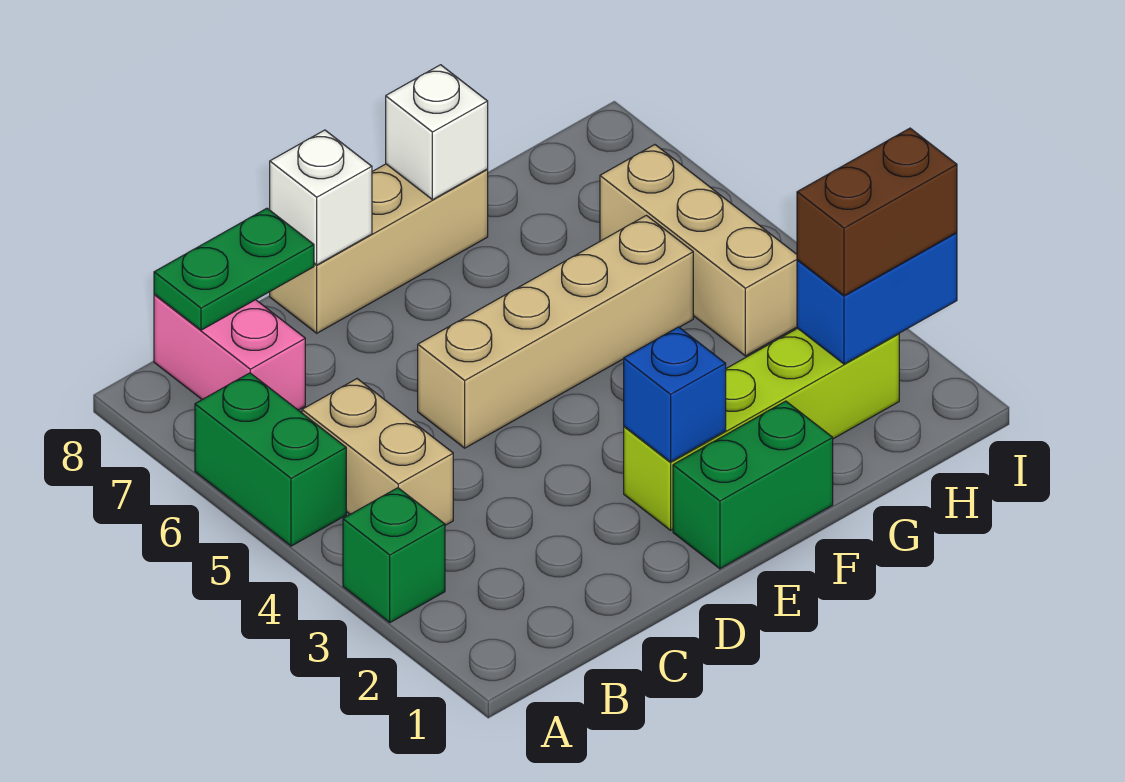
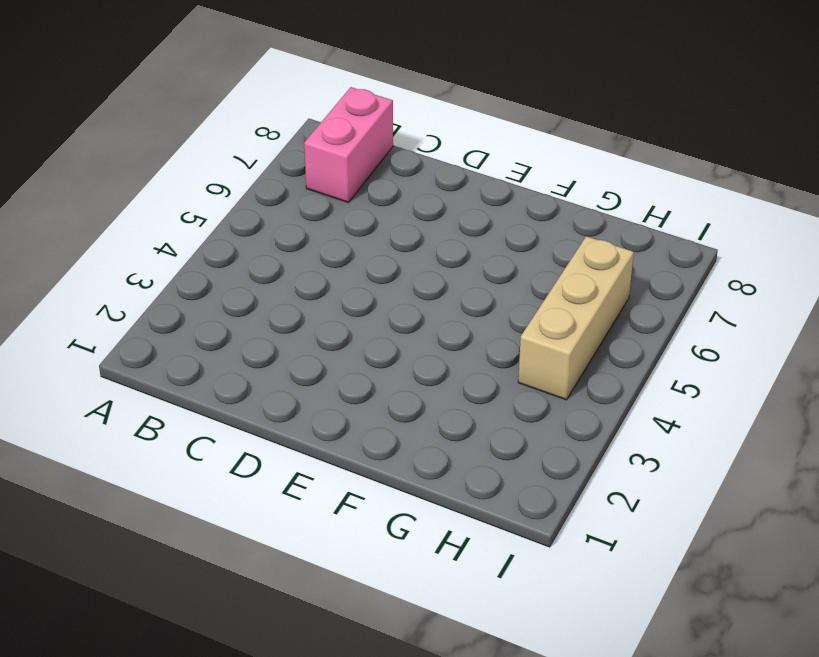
none -> green brick A3 level 1
none -> green brick A5:A6 level 1
none -> tan brick B4:B5 level 1

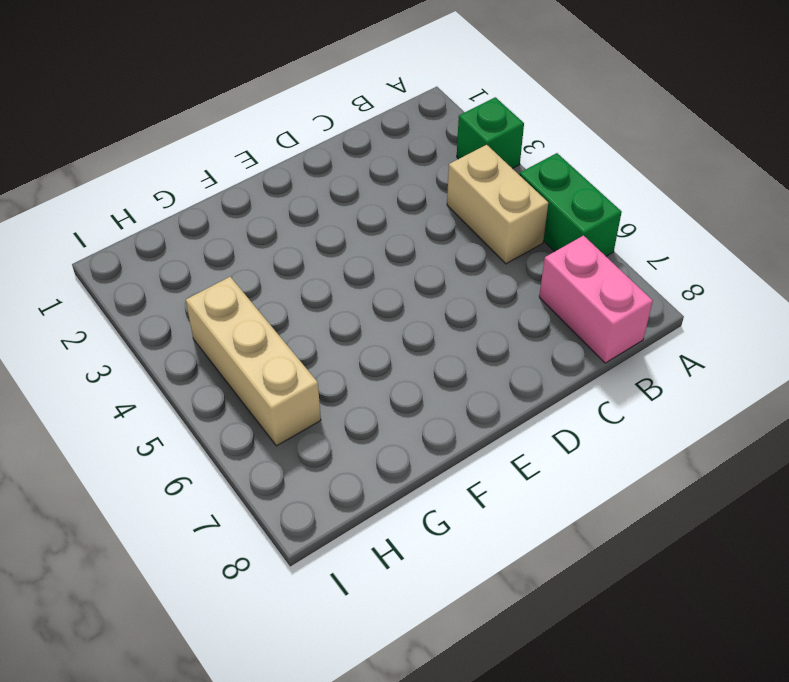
none -> tan brick D5:G5 level 1
none -> tan brick D8:F8 level 1
none -> green brick E1:F1 level 1

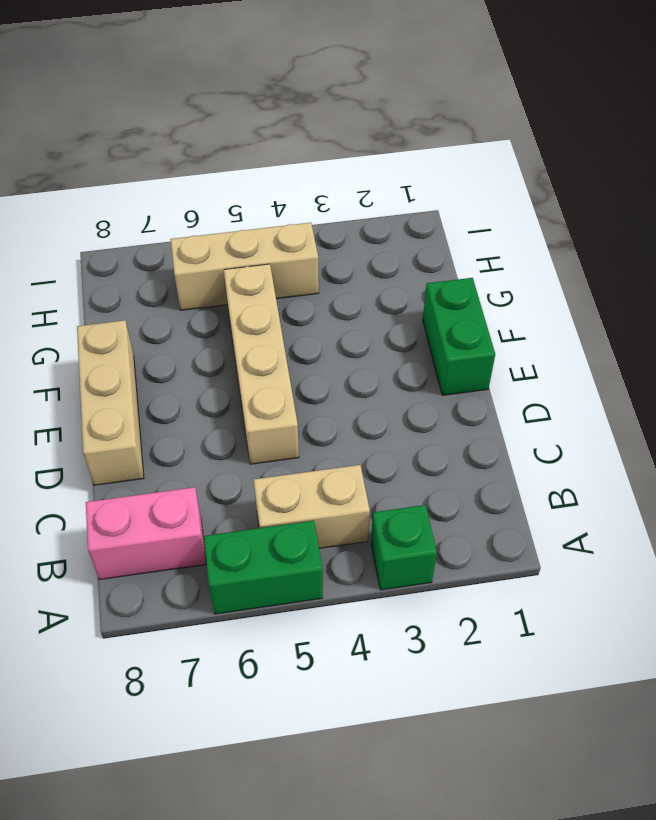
none -> lime brick E2:H2 level 1
none -> green plate B8:C8 level 2
none -> white brick D8 level 2

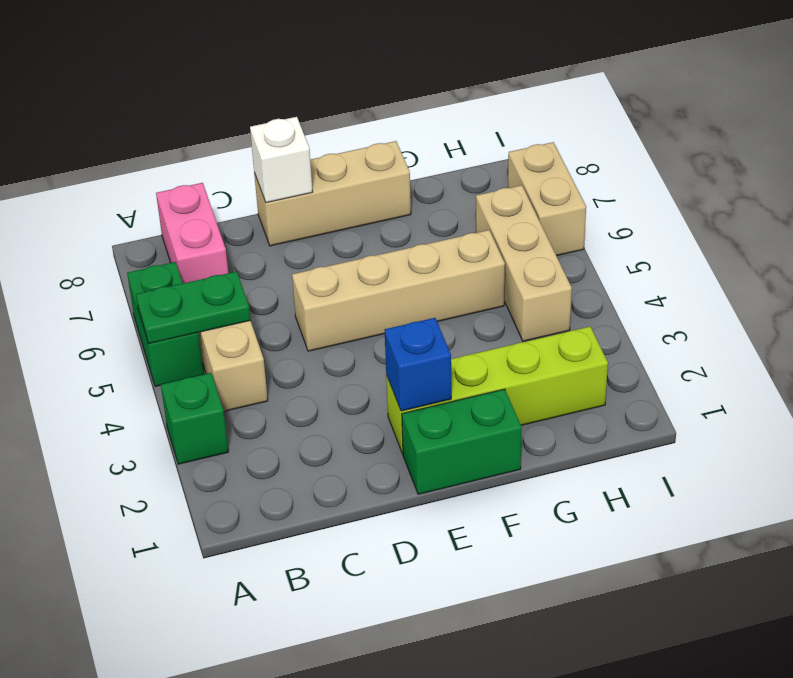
green plate A5:B5 level 2 -> green plate B8:C8 level 2
tan brick I6:I7 level 1 -> none
none -> white brick F8 level 2
none -> blue brick H2:I2 level 2
none -> brown brick H2:I2 level 3

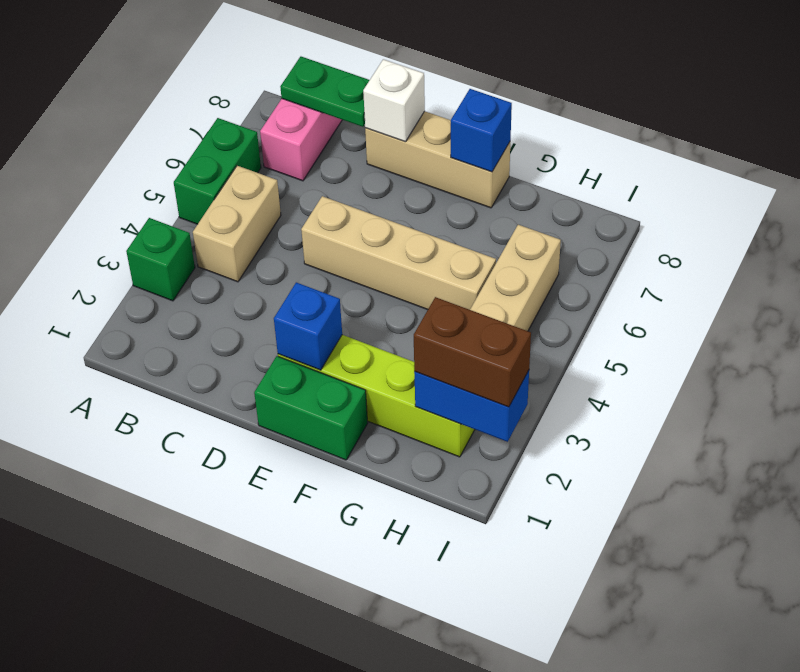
blue brick F8 level 2 -> white brick F8 level 2

